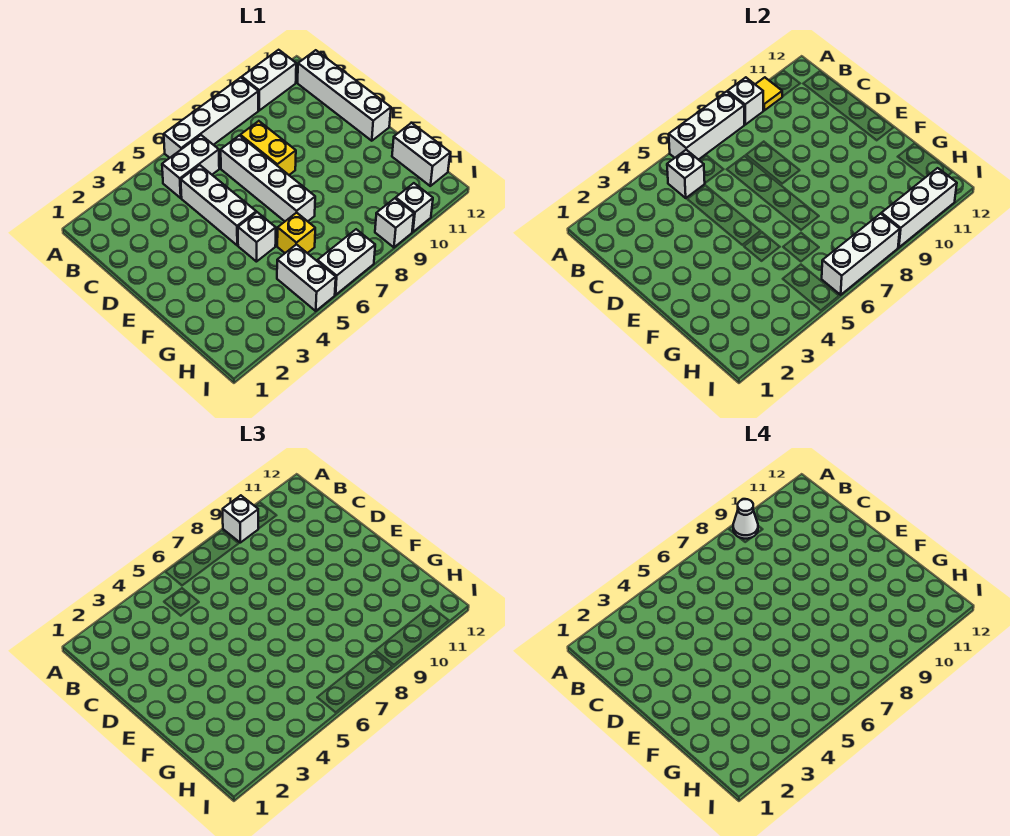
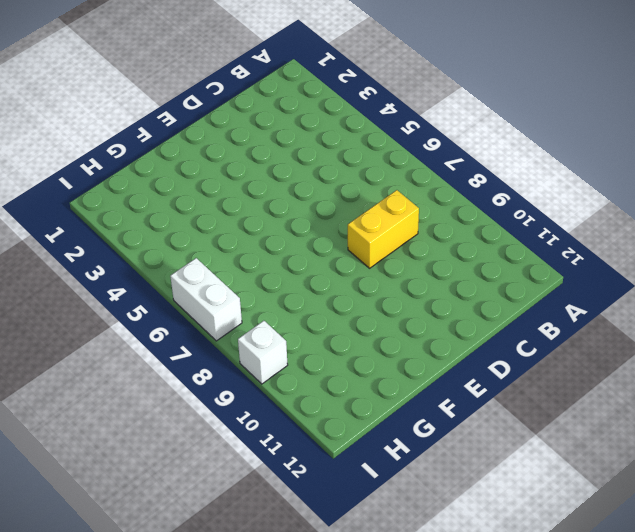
none -> white brick A6:A9 level 1
none -> white brick A10:A11 level 1
none -> white brick B5:B6 level 1

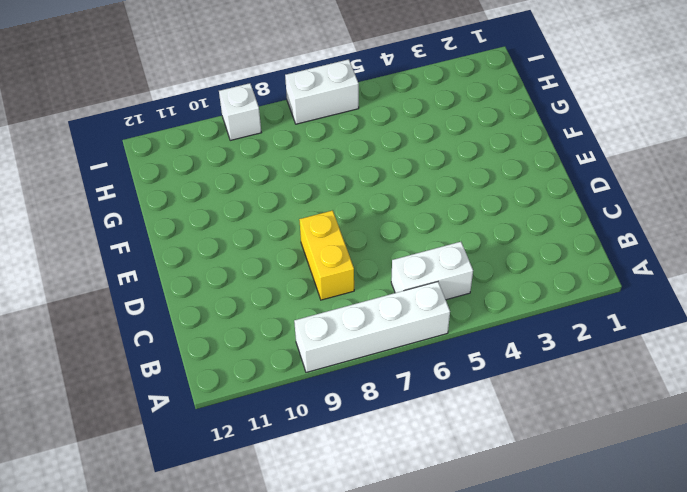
none -> white brick A10:A11 level 1
none -> white brick B12:E12 level 1
none -> white brick C5:E5 level 1

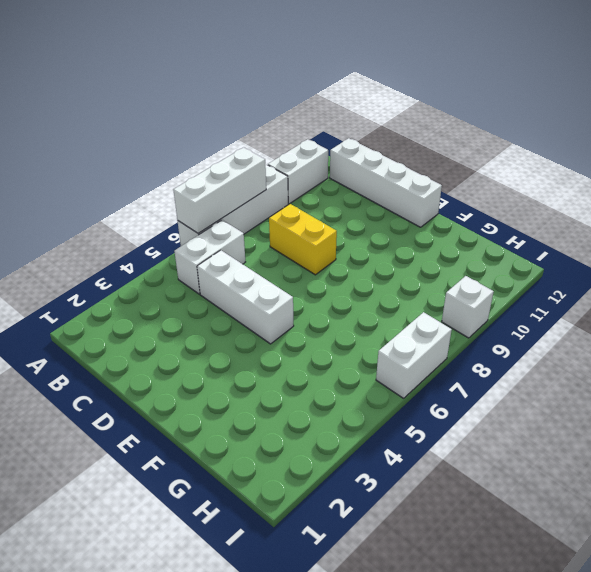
none -> white brick C7:F7 level 1
none -> white brick F5 level 1
none -> yellow brick G6 level 1

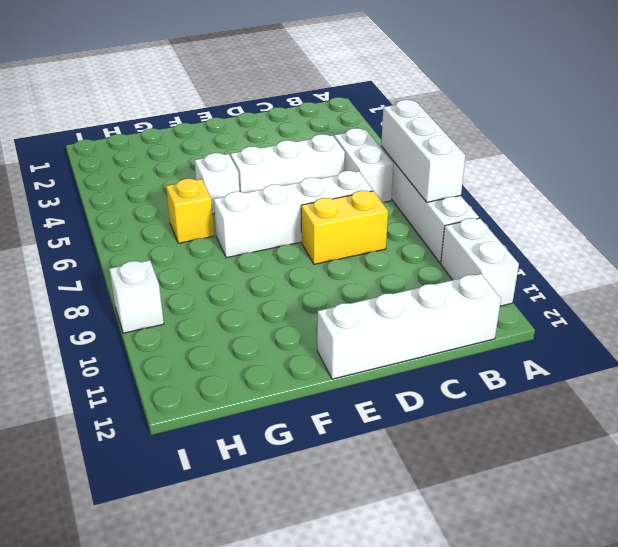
none -> white brick G12:H12 level 1
none -> white brick H5:I5 level 1
none -> white brick I6:I7 level 1

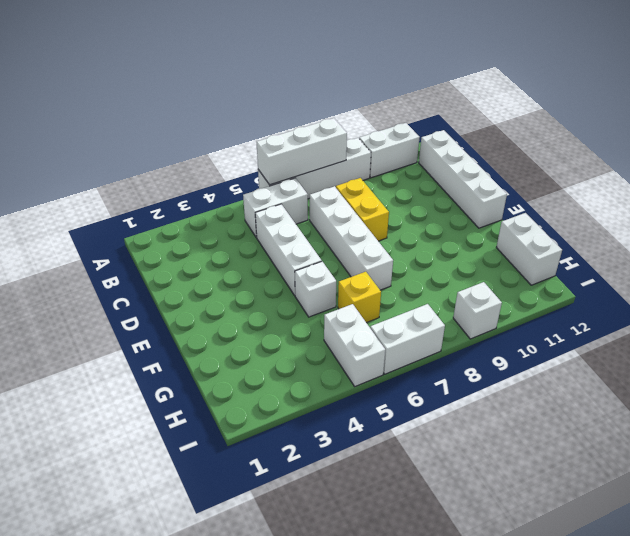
none -> white brick I10 level 1
none -> white brick A9 level 2
none -> yellow tile A10 level 2

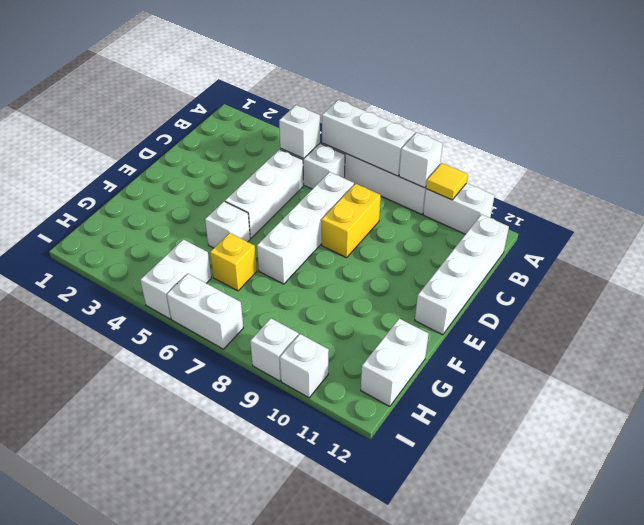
none -> white brick I6:I8 level 2
none -> white brick I9:I11 level 2
none -> white brick A9 level 3

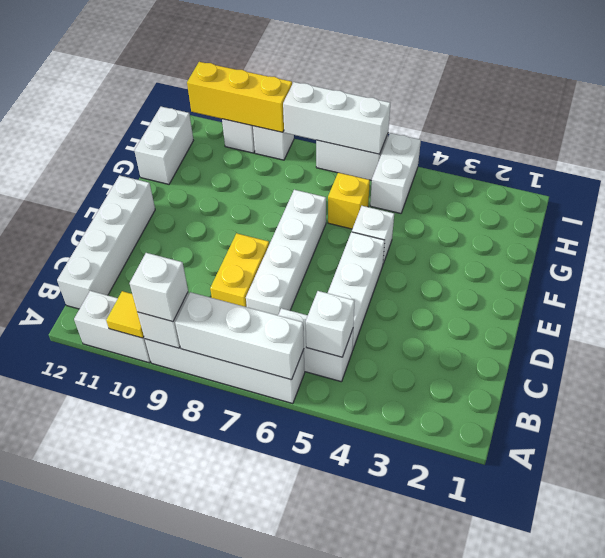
yellow brick I9:I11 level 2 -> white brick I9:I11 level 2
none -> white cone A9 level 4

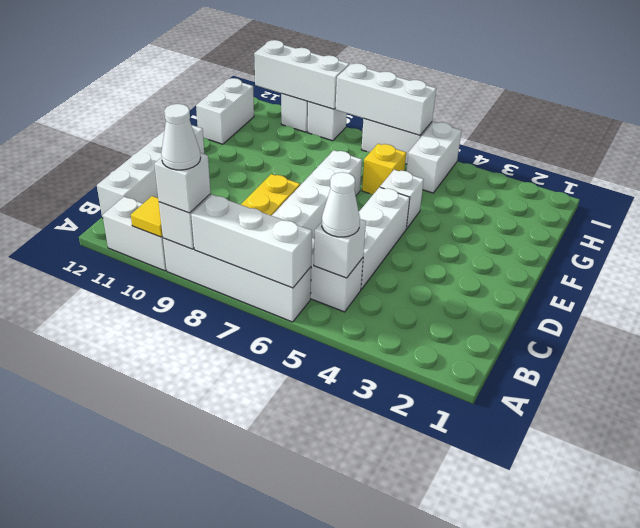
white cone B5 level 3 -> none

